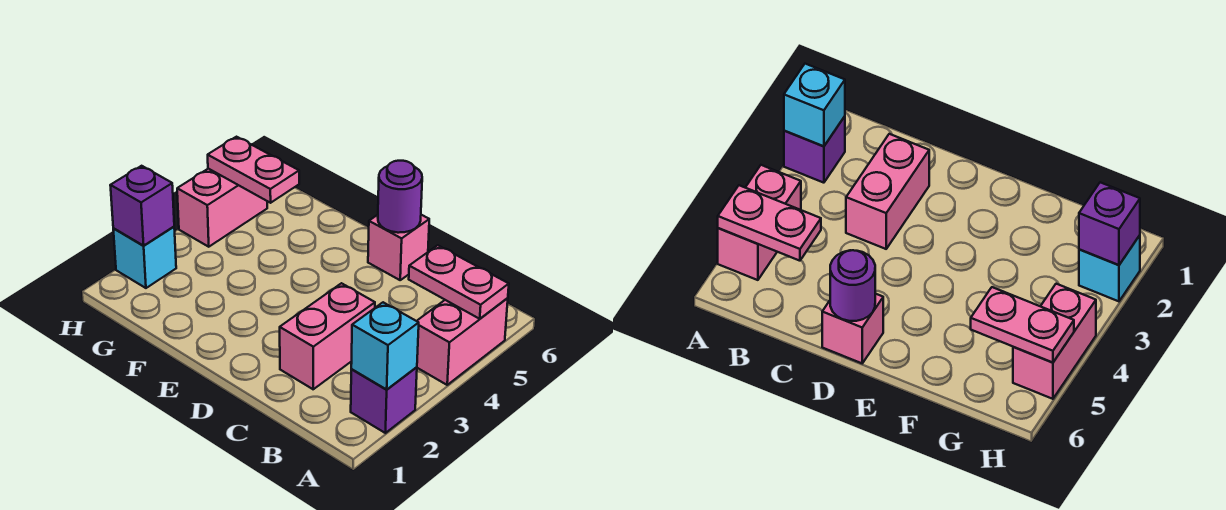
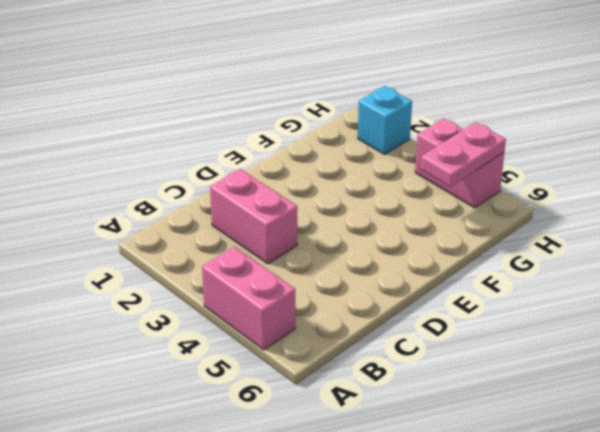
none -> purple brick A2 level 1
none -> pink brick D6 level 1

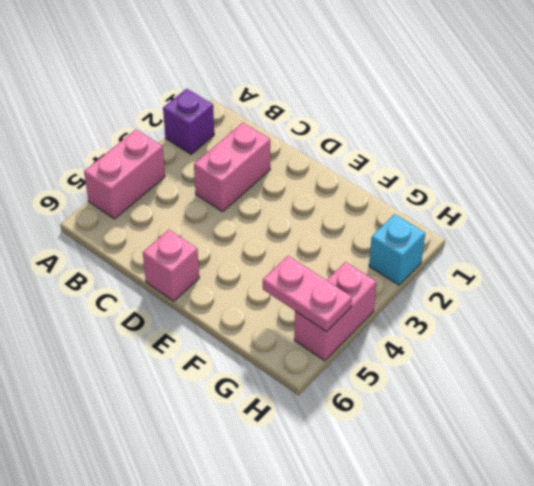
none -> cyan brick A2 level 2
none -> pink plate A5:B5 level 2

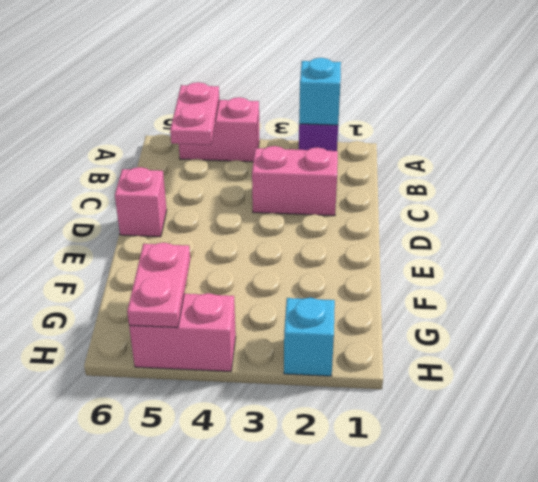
none -> purple round brick D6 level 2
none -> purple brick H2 level 2

